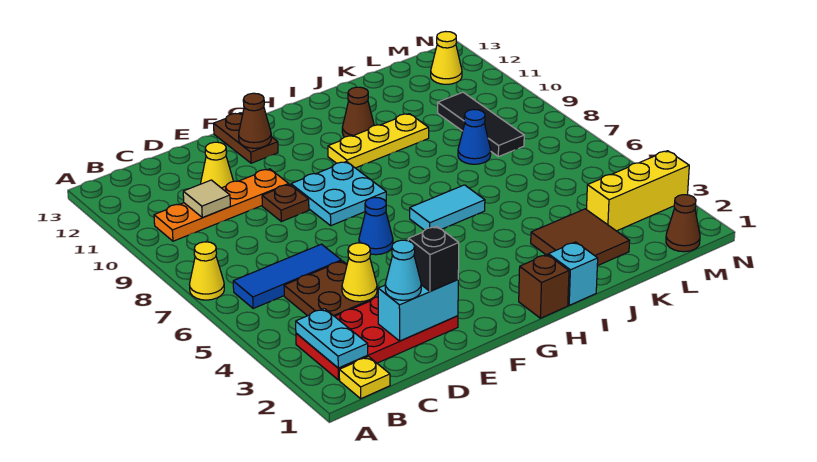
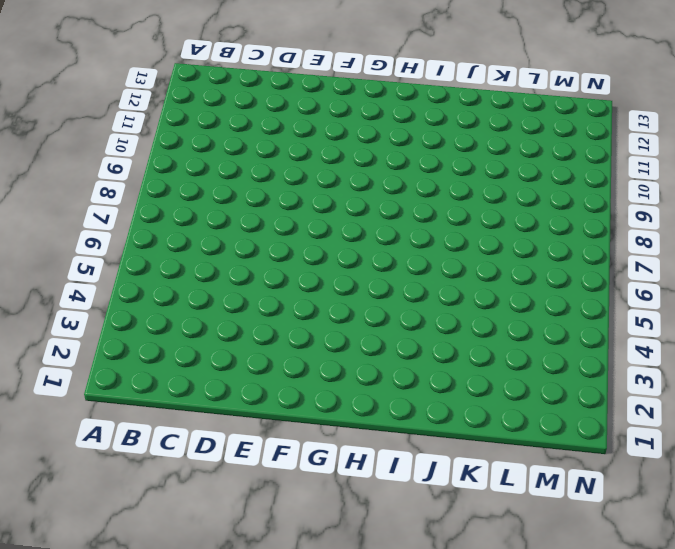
none -> yellow cone A7 level 1
none -> yellow plate B1 level 1
none -> red plate B2:E3 level 1

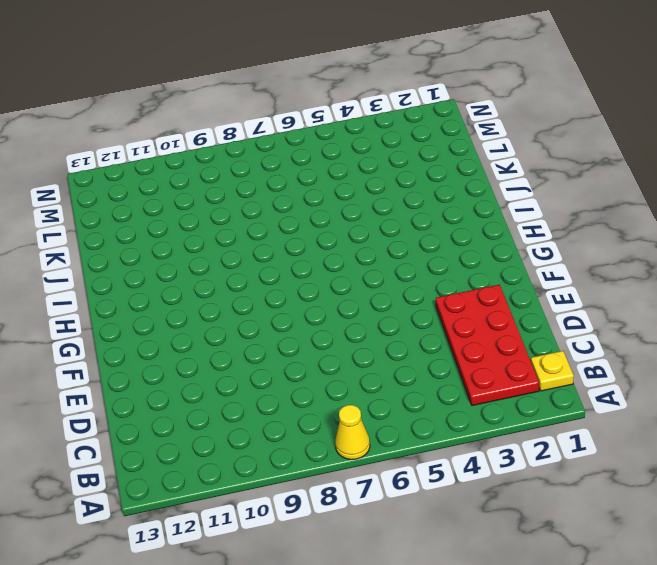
none -> blue tile B6:D6 level 1
none -> orange plate B10:E10 level 1
none -> brown plate C4:D5 level 1

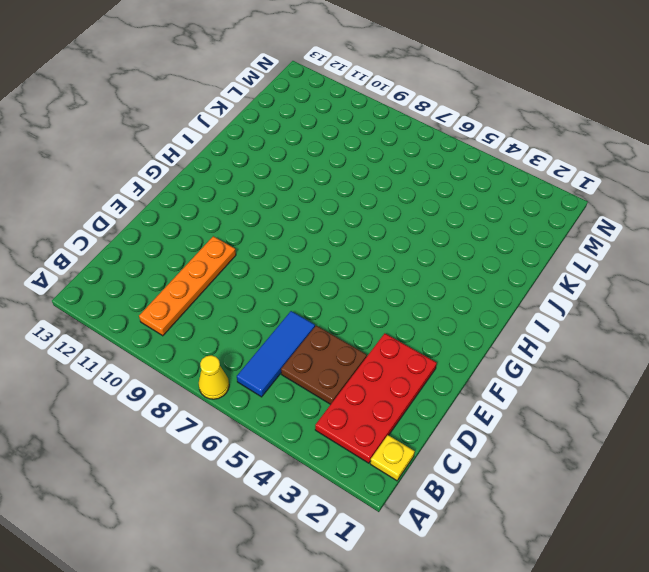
none -> yellow cone D11 level 1
none -> brown plate E9 level 1
none -> blue cone F6 level 1

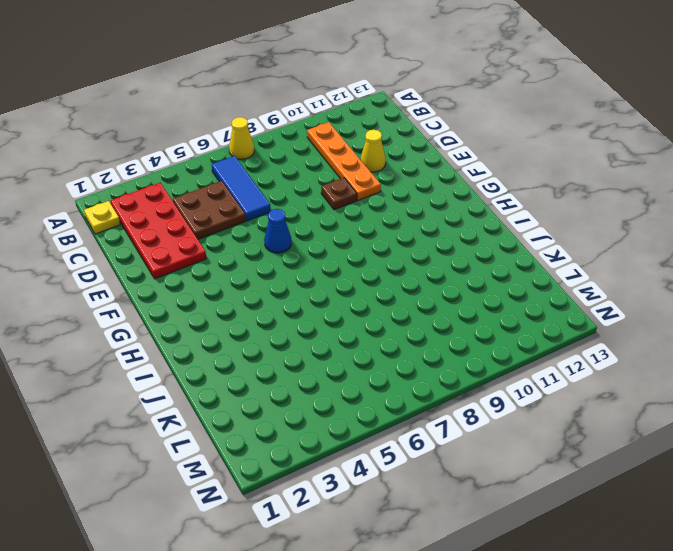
none -> cyan plate F8:G9 level 1
none -> brown plate F12:F13 level 1
none -> brown brick H1 level 1

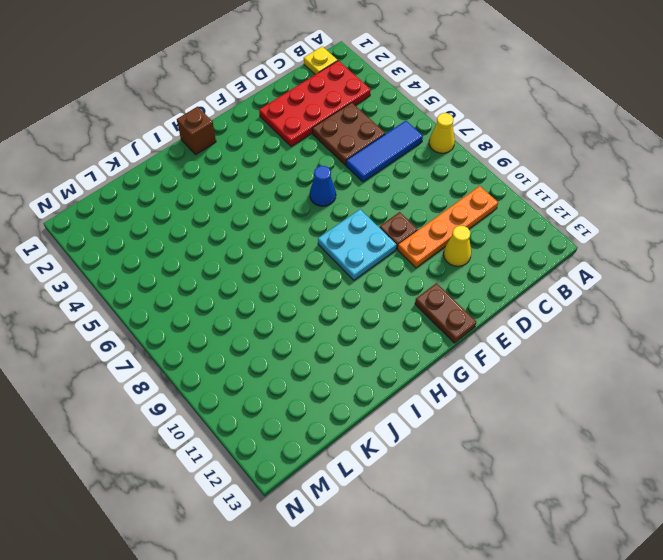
none -> cyan tile H6:I6 level 1
none -> yellow plate H10:J10 level 1
none -> cyan brick I1 level 1

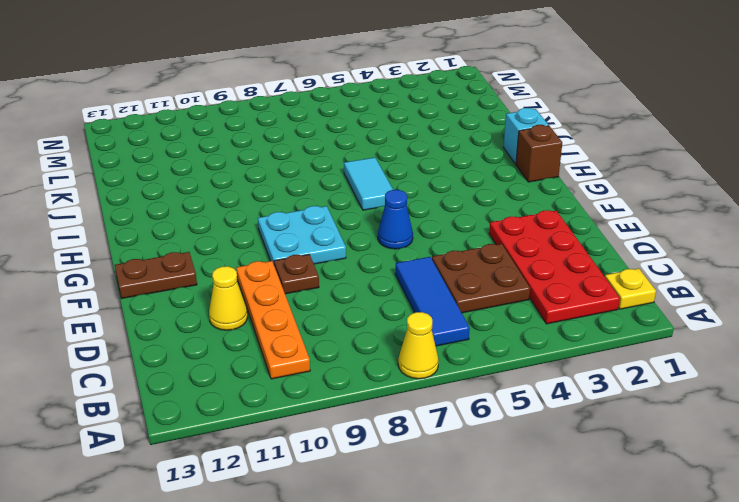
none -> yellow plate H10:J10 level 1
none -> brown cone I11 level 1
none -> brown tile J2:K3 level 1

